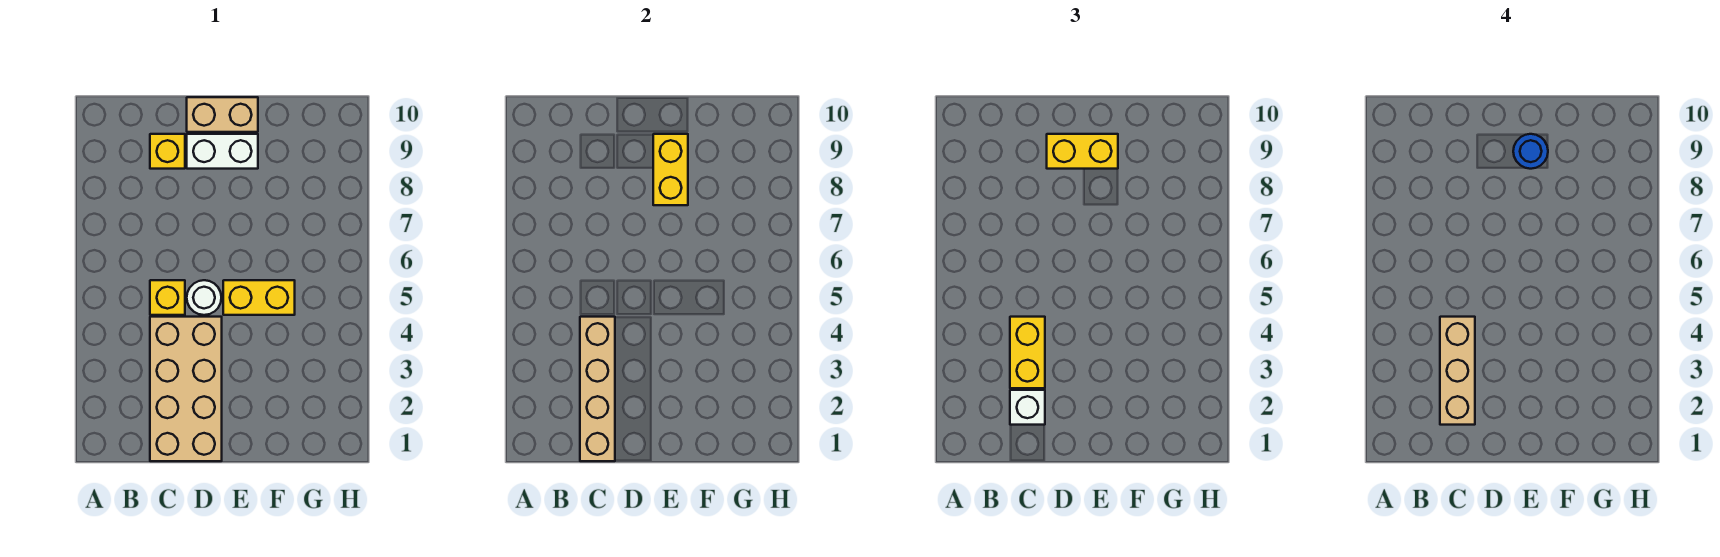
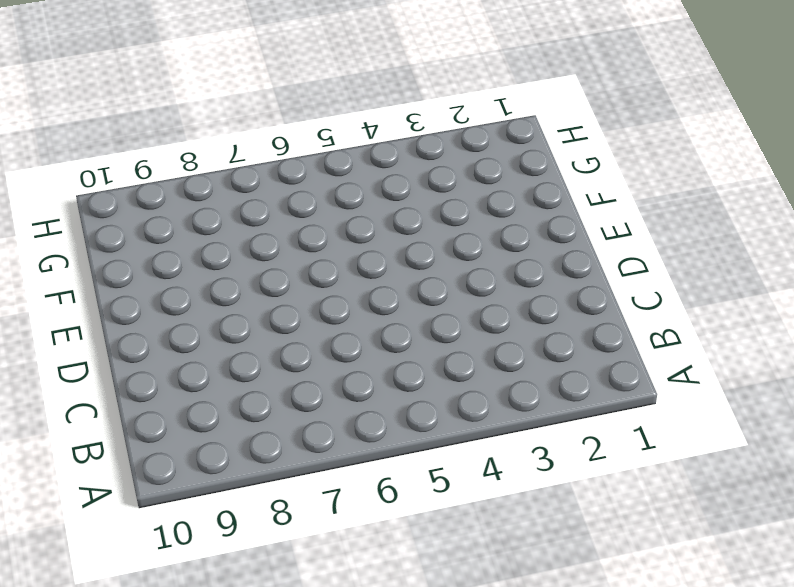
none -> tan brick C1:D4 level 1
none -> yellow brick C5 level 1
none -> yellow brick C9 level 1

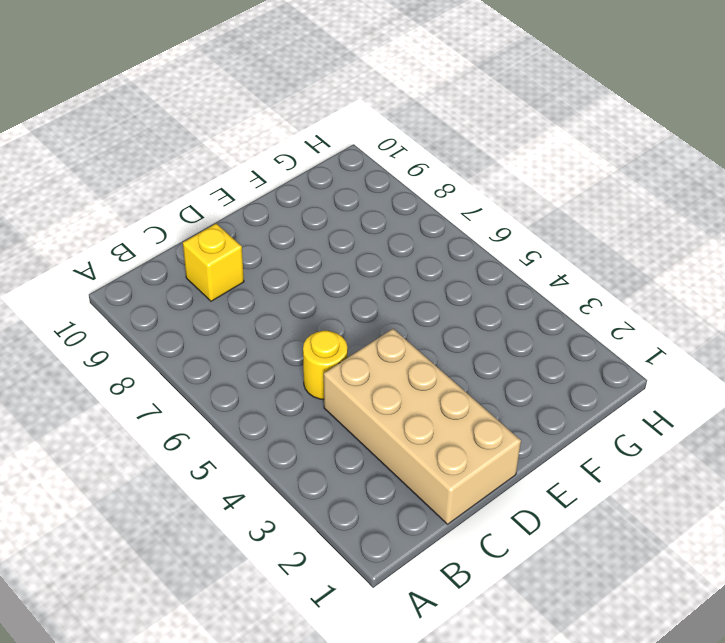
yellow round brick C5 level 1 -> yellow brick C5 level 1
none -> white round brick D5 level 1
none -> white brick D9:E9 level 1
none -> tan brick D10:E10 level 1

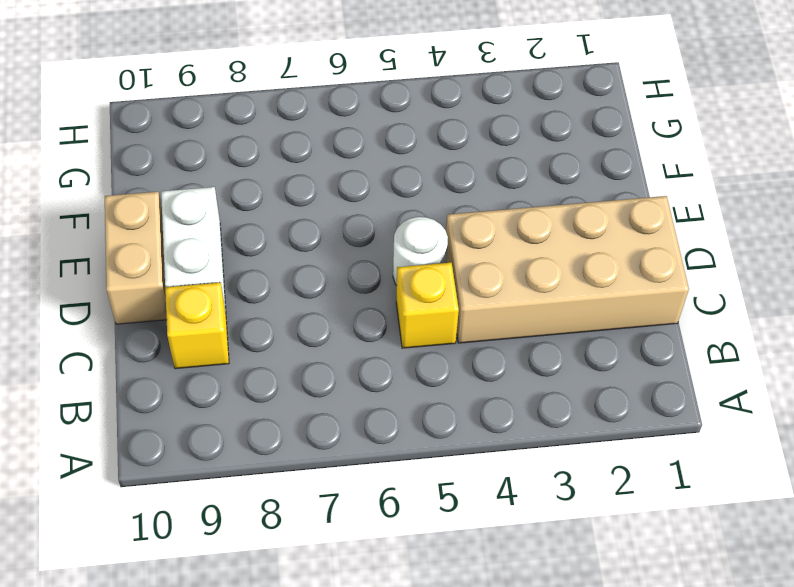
none -> yellow brick E5:F5 level 1
none -> tan brick C1:C4 level 2
none -> yellow brick E8:E9 level 2

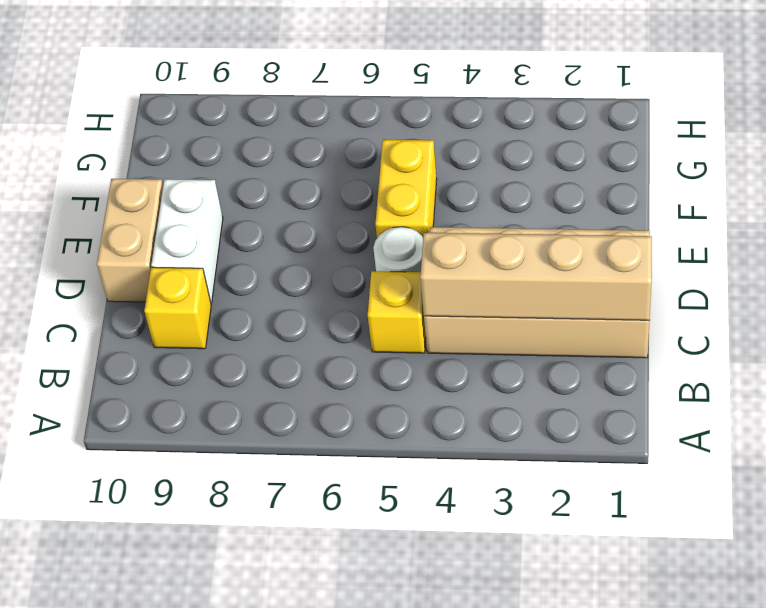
none -> yellow brick E8:E9 level 2
none -> white brick C2 level 3
none -> yellow brick C3:C4 level 3

